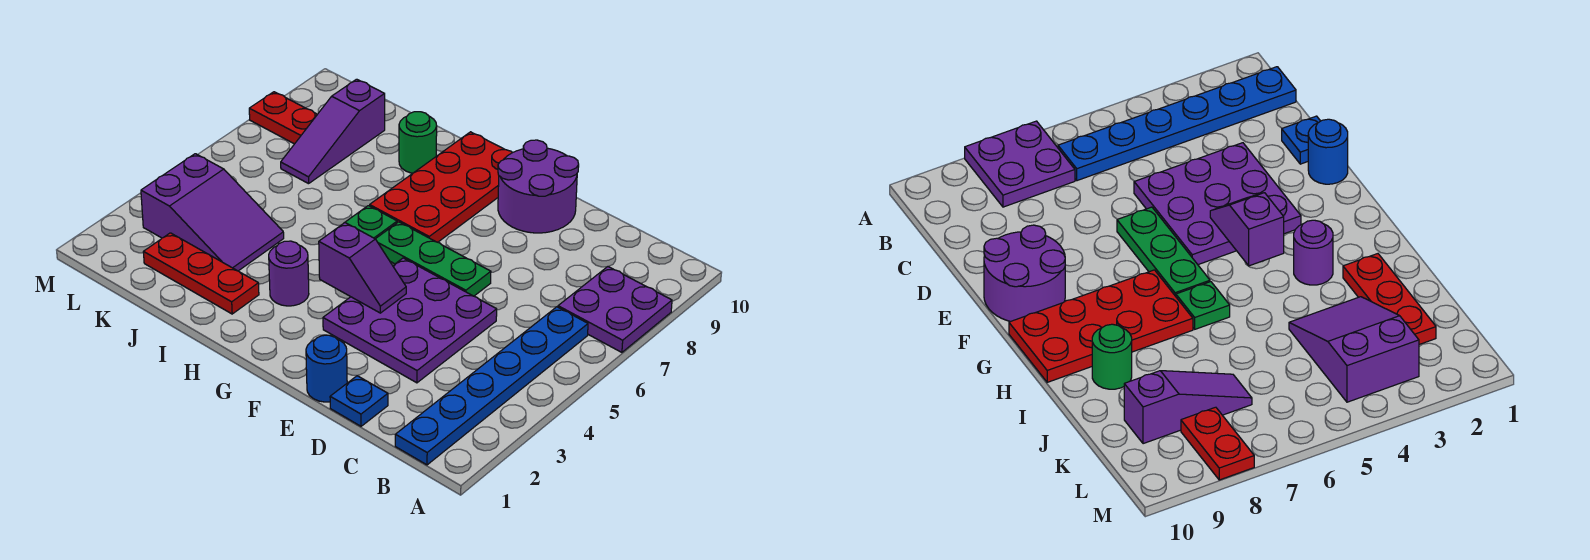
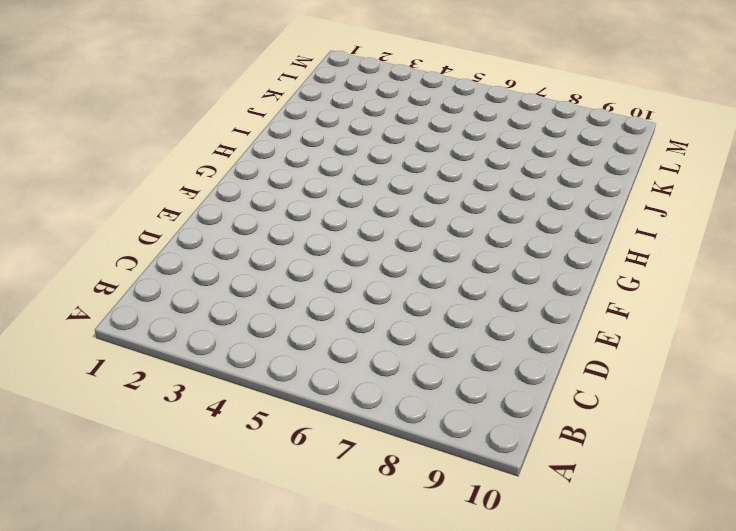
none -> purple plate A7:B8 level 1
none -> blue plate B1:B6 level 1
none -> blue plate D1 level 1

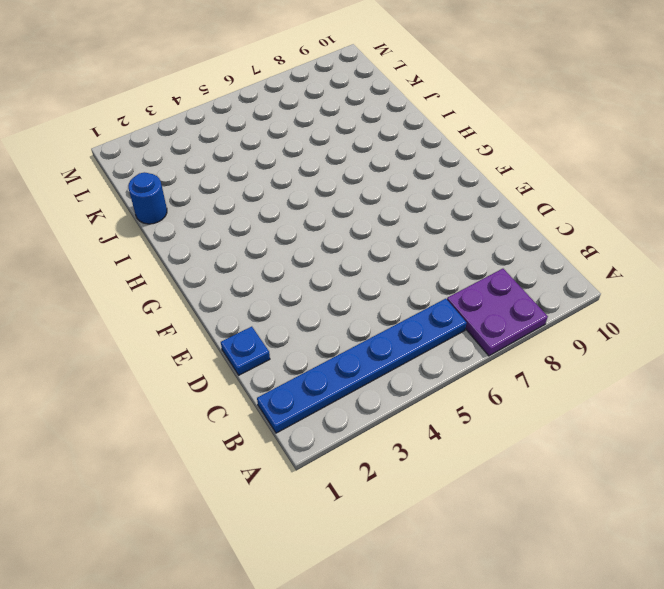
blue round brick J1 level 1 -> blue round brick E1 level 1
none -> purple plate D3:F5 level 1
none -> green plate E6:G6 level 1
none -> purple round brick E9:F10 level 1

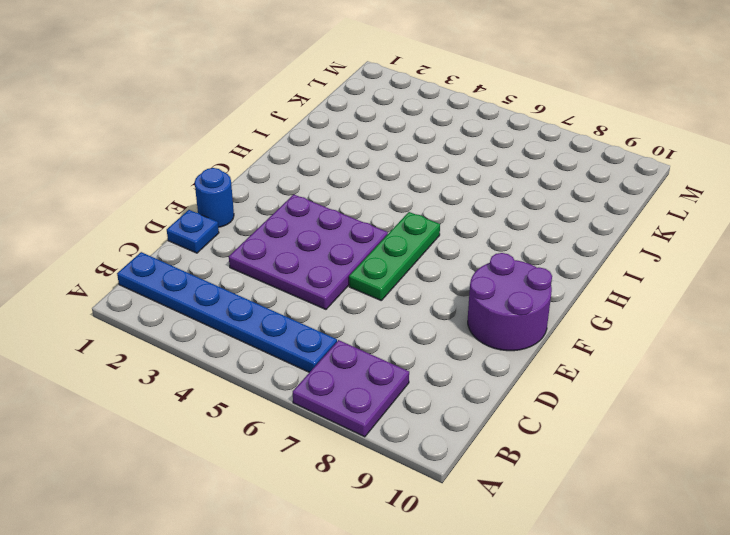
none -> red plate G7:H10 level 1
none -> purple round brick H3 level 1
none -> green plate H6 level 1

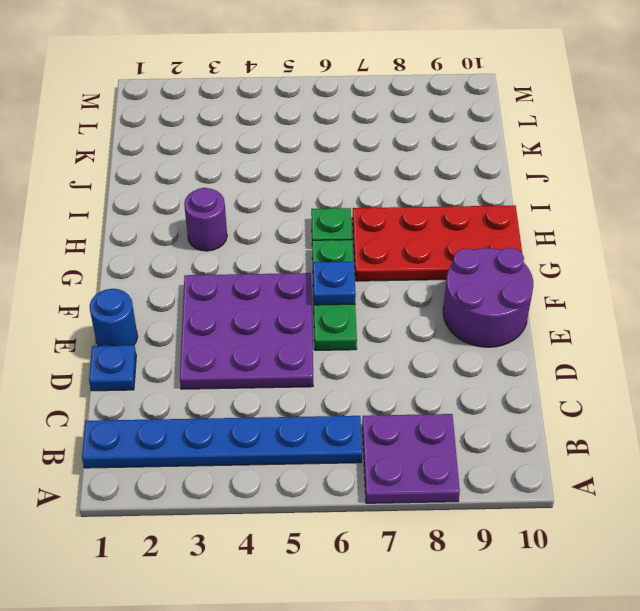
blue plate F6 level 2 -> none
none -> red plate I2:K2 level 1
none -> green round brick I9 level 1
none -> purple slope J3:L4 level 1 top L

